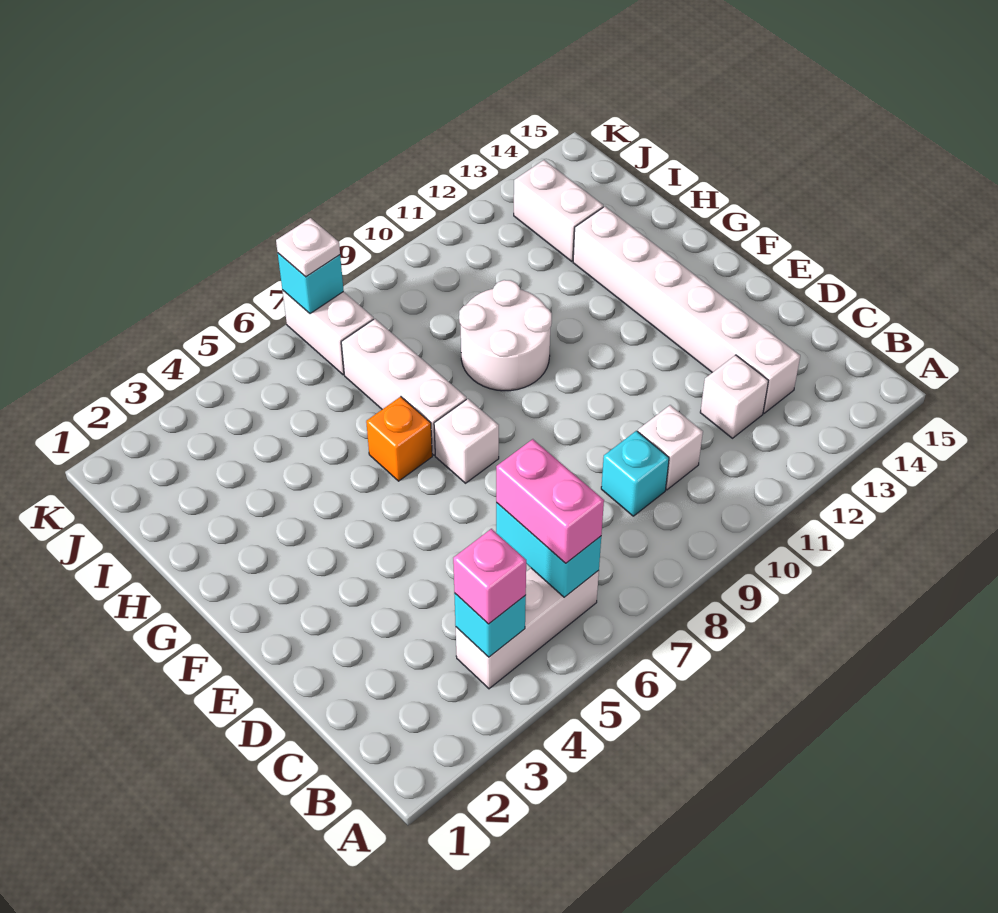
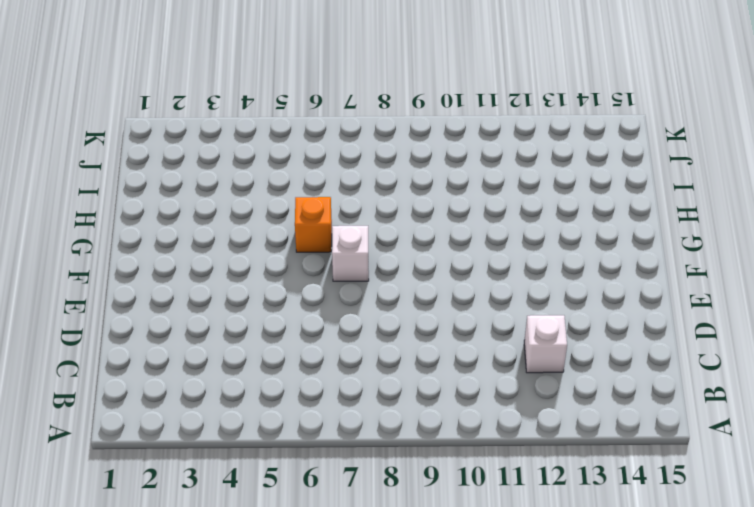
none -> white brick B4:B6 level 1
none -> cyan brick C9 level 1
none -> white brick C10 level 1

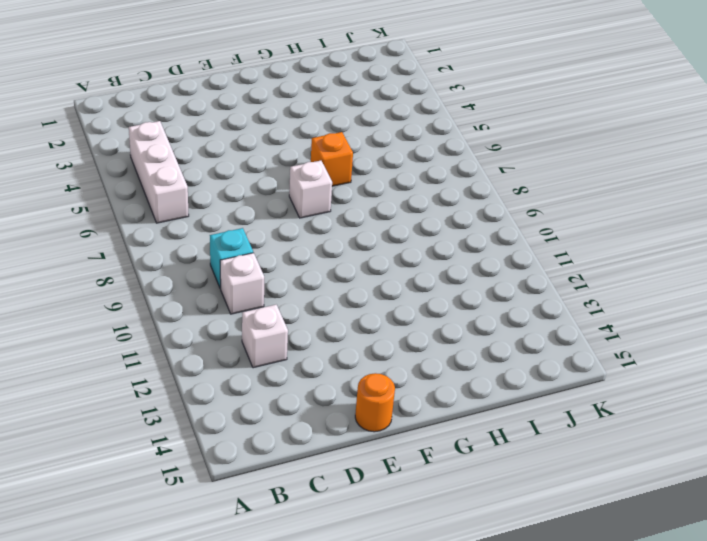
orange round brick E15 level 1 -> none
none -> white brick C13:H13 level 1
none -> white brick G7:I7 level 1
none -> white round brick G9:H10 level 1

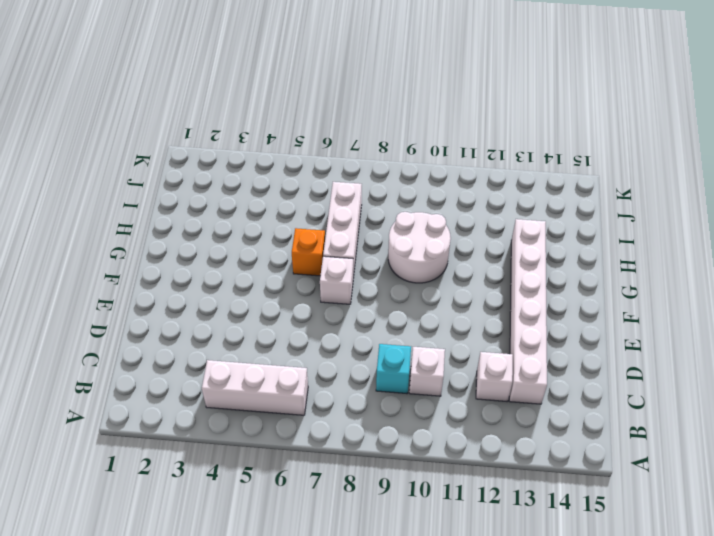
none -> white brick I13:J13 level 1
none -> white brick J7:K7 level 1
none -> cyan brick B4 level 2

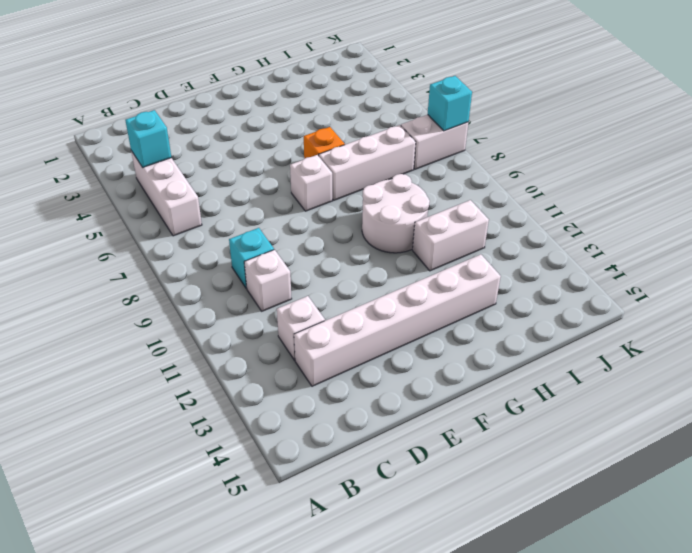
white brick H11:I11 level 1 -> white brick I13:J13 level 1
none -> cyan brick B6:C6 level 2
none -> pink brick B4 level 3
none -> pink brick B6:C6 level 3

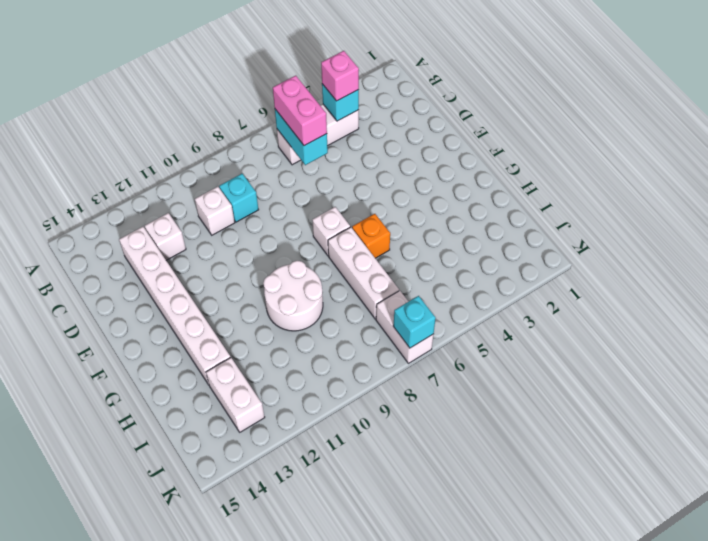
none -> white plate K7 level 3

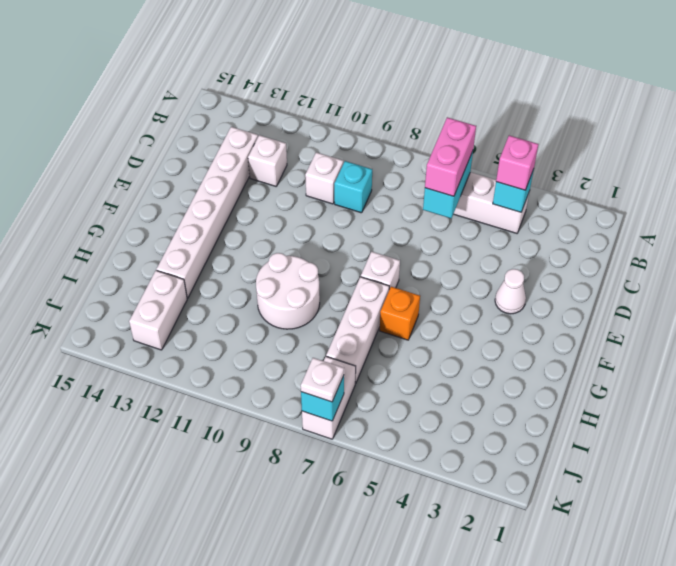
white cone E3 level 1 -> none

